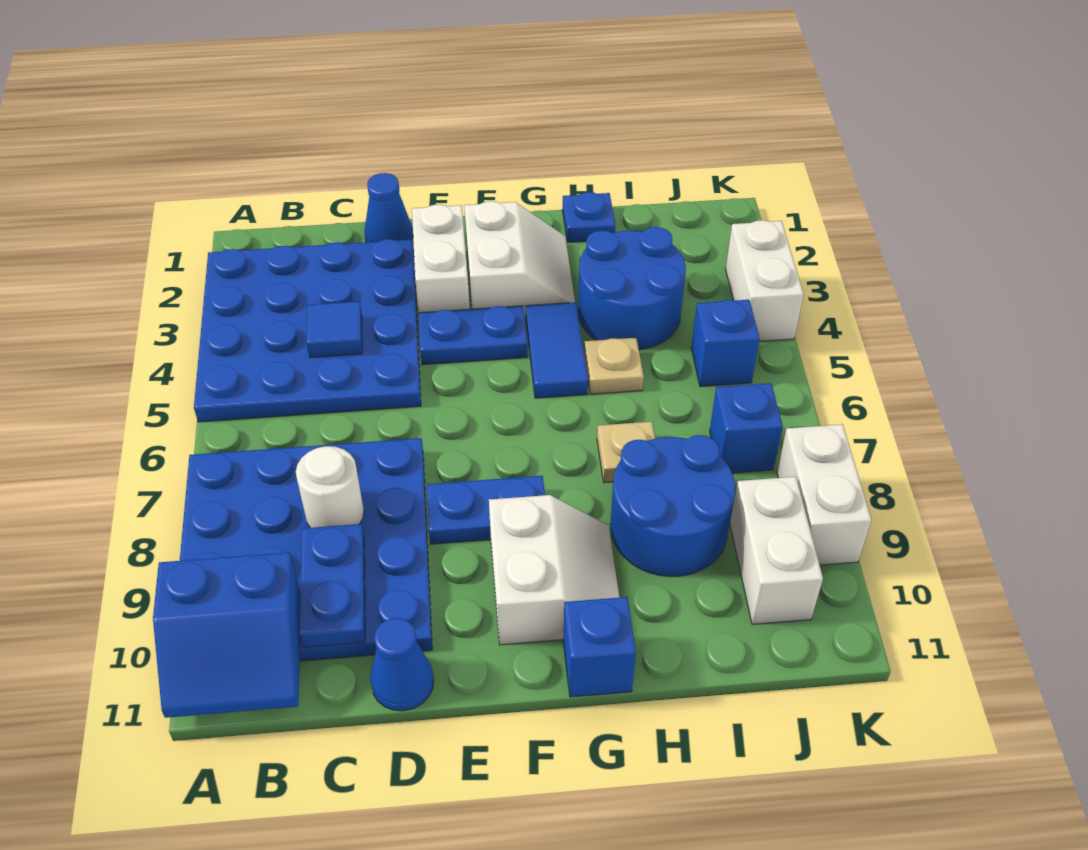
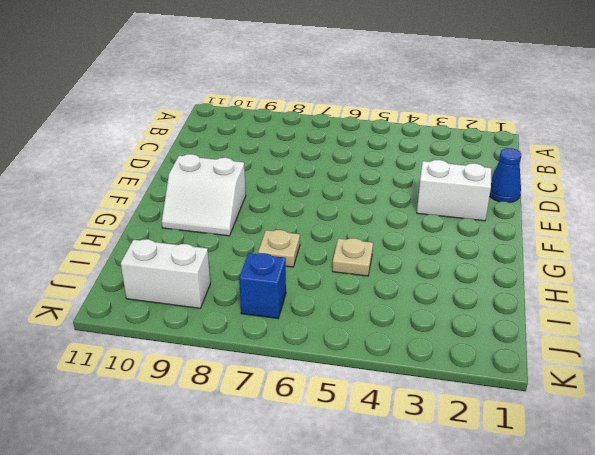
none -> blue plate A2:D5 level 1
none -> blue plate A7:D10 level 1
none -> blue cone D11 level 1

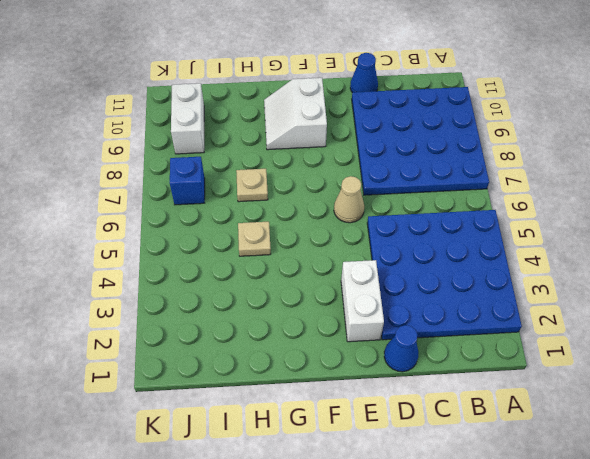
tan cone E6 level 1 -> none
none -> blue plate E4:F4 level 1
none -> blue plate E8:F8 level 1
none -> white slope F2:G3 level 1 top F

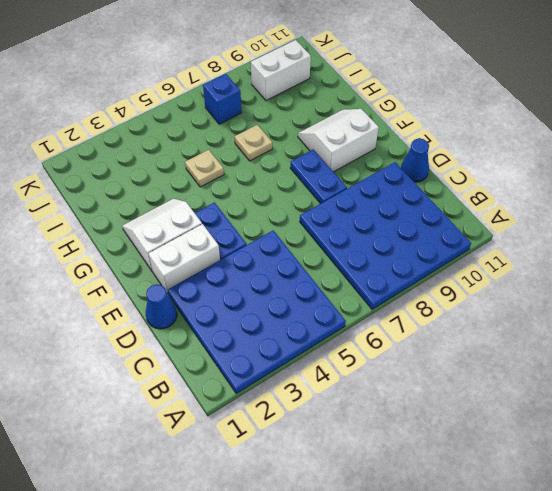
none -> blue tile G4:G5 level 1
none -> blue brick G11 level 1
none -> blue plate H1 level 1

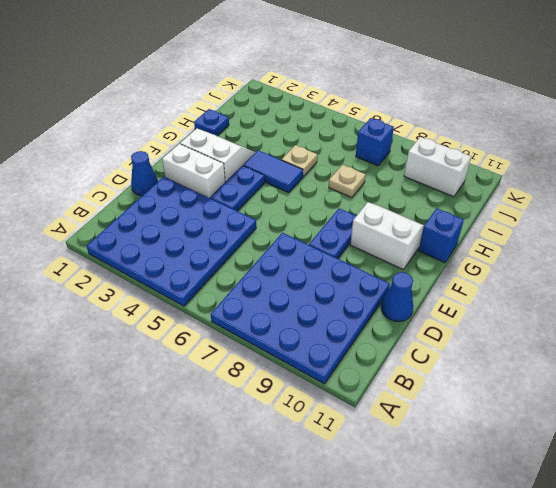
none -> blue round brick H3:I4 level 1
none -> blue round brick H8:I9 level 1
none -> blue brick J5 level 1

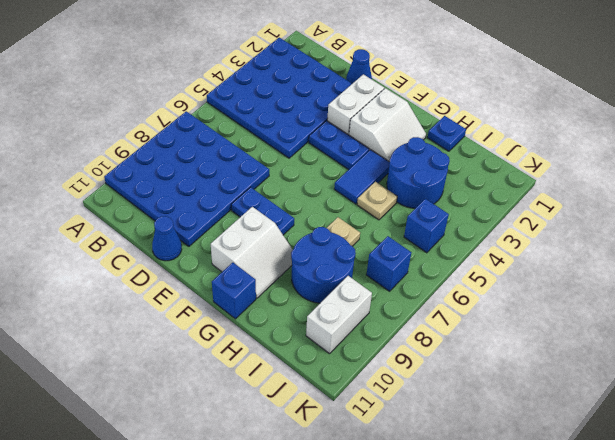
none -> white brick K3:K4 level 1
none -> white brick K8:K9 level 1
none -> blue slope A10:B11 level 2 top 10

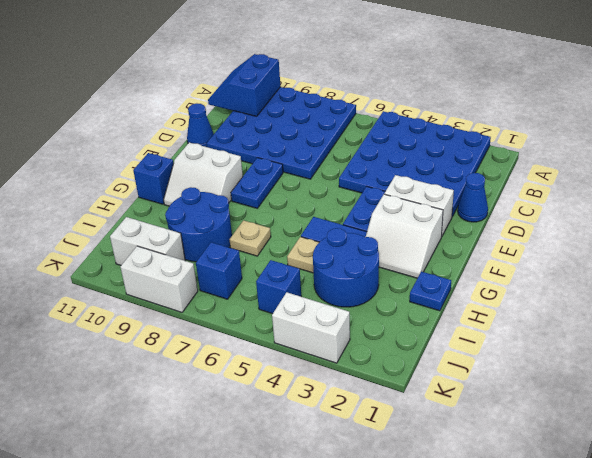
none -> blue tile C4 level 2
none -> white round brick C8 level 2
none -> blue plate C9:C10 level 2

